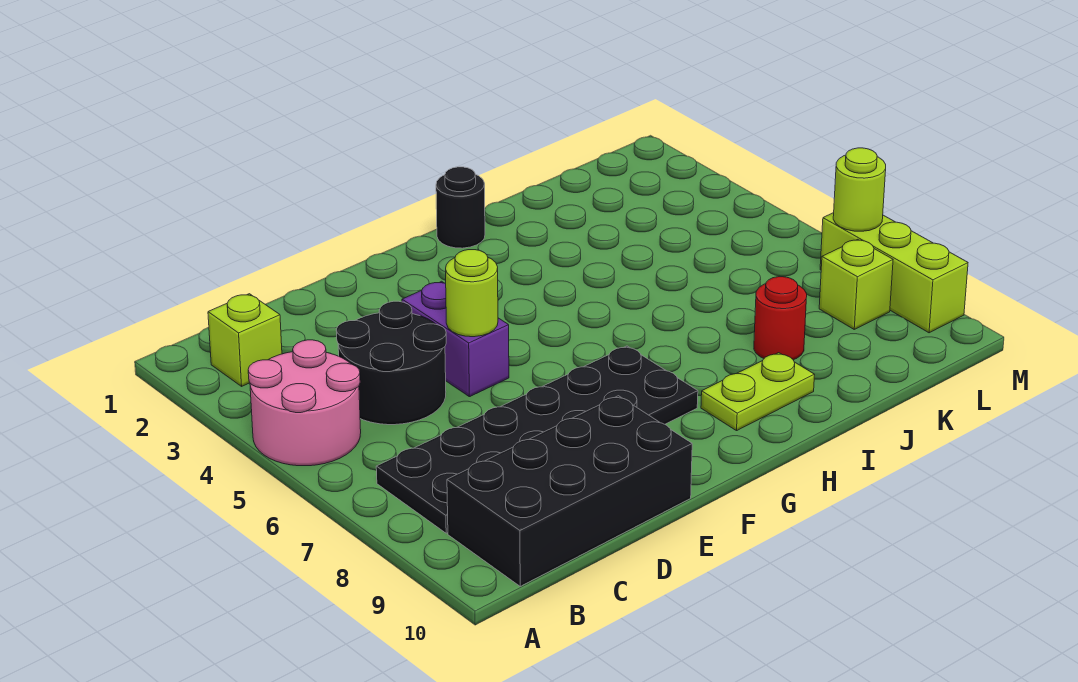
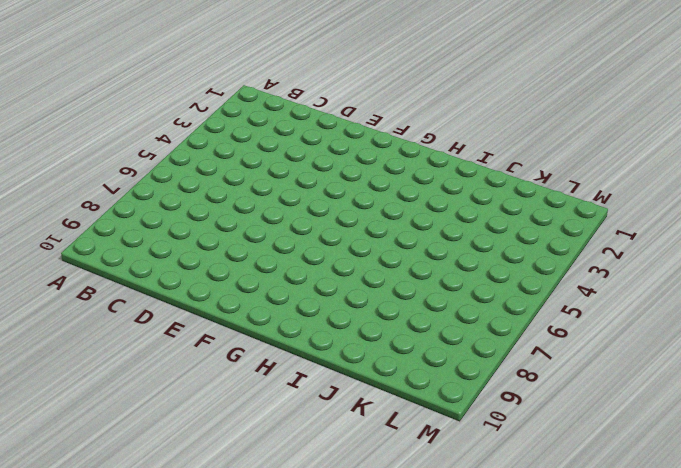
none -> pink round brick A4:B5 level 1
none -> lime brick B2 level 1
none -> black plate B7:G8 level 1

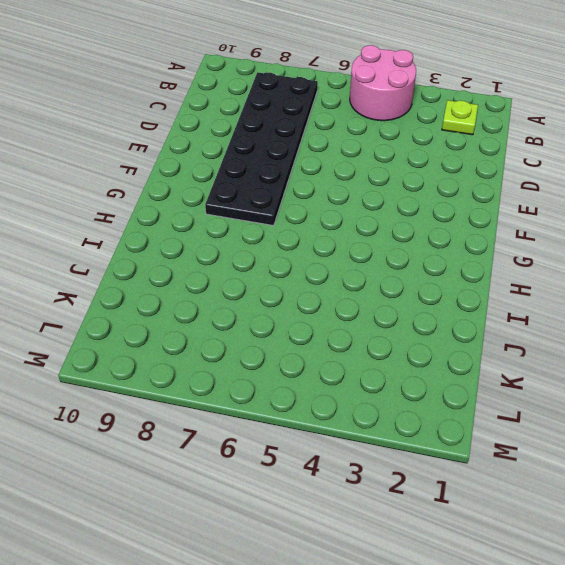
lime plate B2 level 1 -> lime brick B2 level 1
none -> black brick B9:E10 level 1
none -> black round brick C4:D5 level 1
none -> purple brick E4:E5 level 1

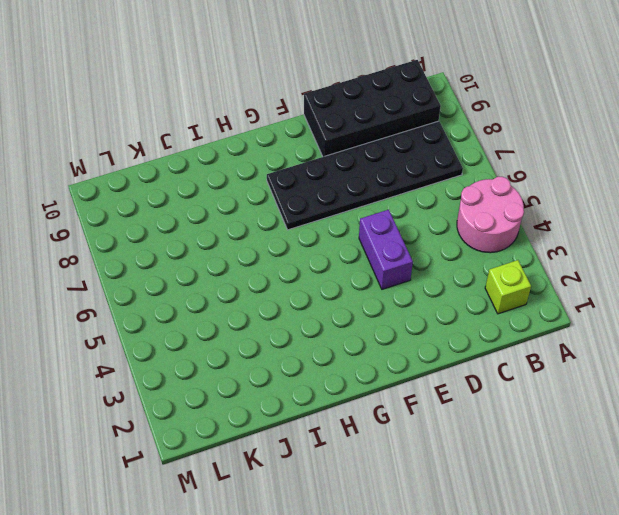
none -> black round brick C4:D5 level 1
none -> black round brick H1 level 1
none -> lime plate H9:I9 level 1

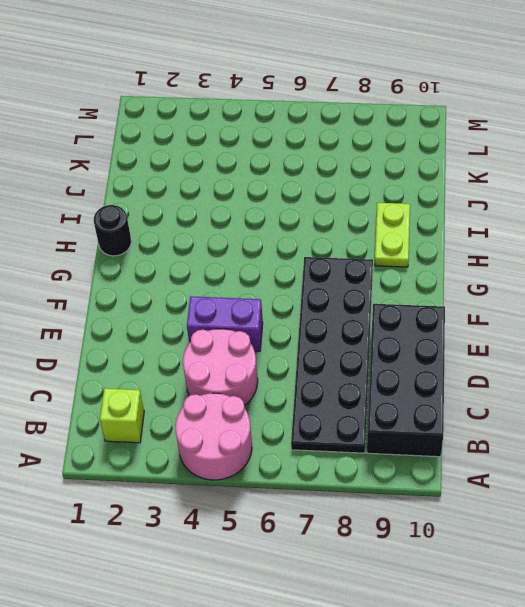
pink round brick C4:D5 level 1 -> black round brick C4:D5 level 1
none -> red round brick J8 level 1
none -> lime brick L8 level 1
none -> lime brick M7:M9 level 1

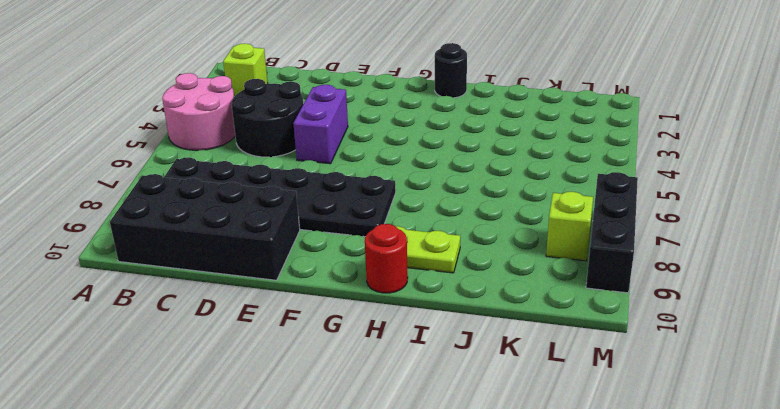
red round brick H10 level 1 -> red round brick J8 level 1
black brick M7:M9 level 1 -> lime brick M7:M9 level 1
none -> lime round brick E5 level 2
none -> lime round brick M7 level 2

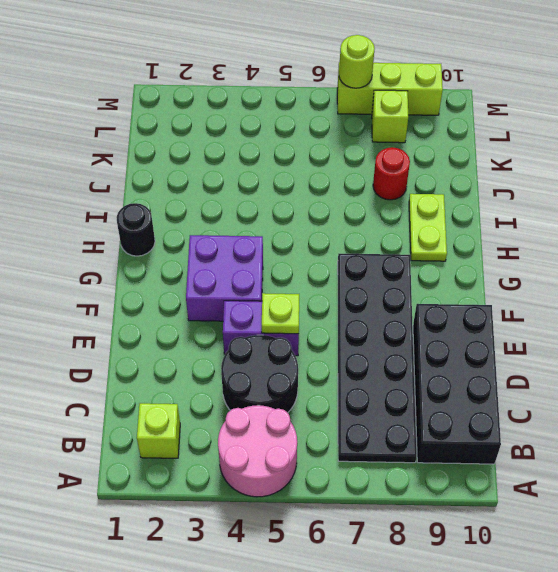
lime plate E5 level 2 -> lime round brick E5 level 2
purple brick F3:G4 level 1 -> none

